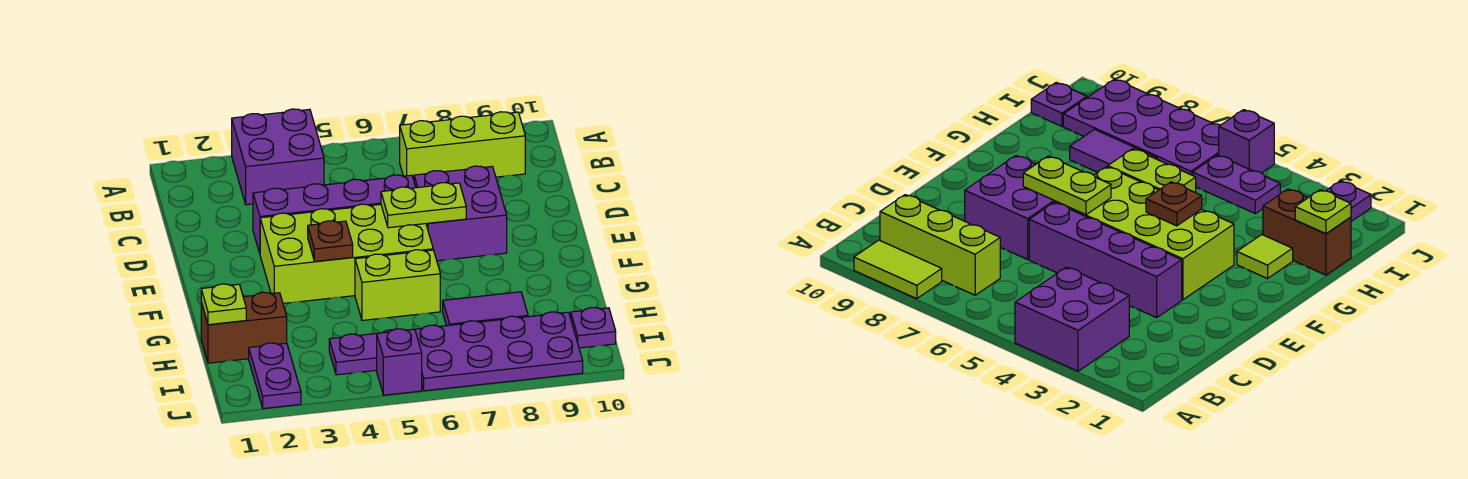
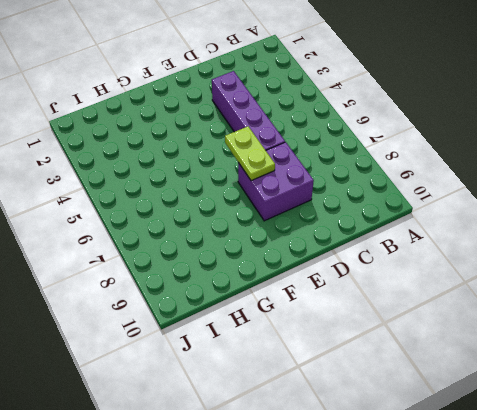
none -> purple brick A3:B4 level 1
none -> lime tile A8:A9 level 1
none -> lime brick B7:B9 level 1

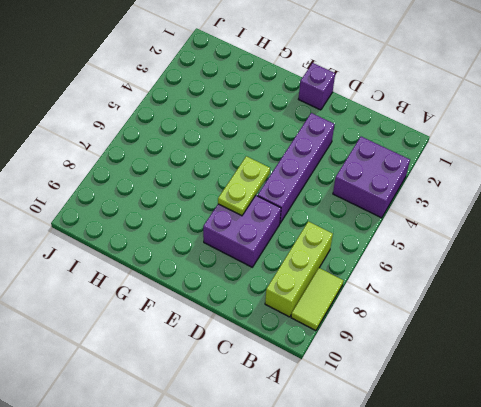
purple brick E1 level 1 -> purple brick J5 level 1
none -> lime brick E3:F6 level 1
none -> lime tile G2 level 1
none -> lime brick G5:G6 level 1

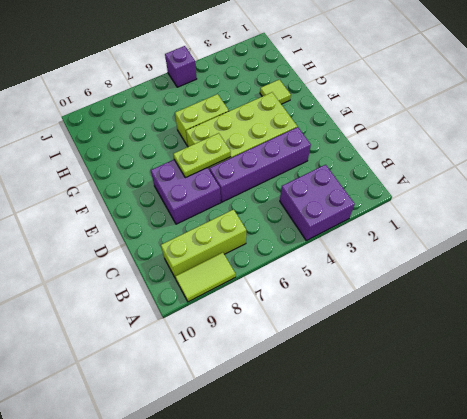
none -> brown brick H1:H2 level 1
none -> purple tile H7:H8 level 1
none -> purple plate I2:J2 level 1

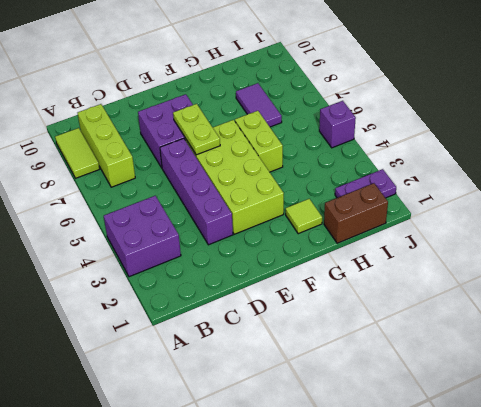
brown brick H1:I1 level 1 -> brown brick H1:H2 level 1
none -> purple plate I4:I5 level 1
none -> purple plate I6:J9 level 1
none -> purple plate I10 level 1

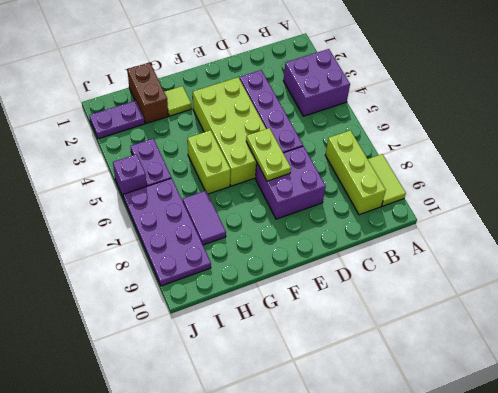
none -> purple plate I10 level 1
none -> brown plate F4 level 2
none -> lime plate H1 level 2

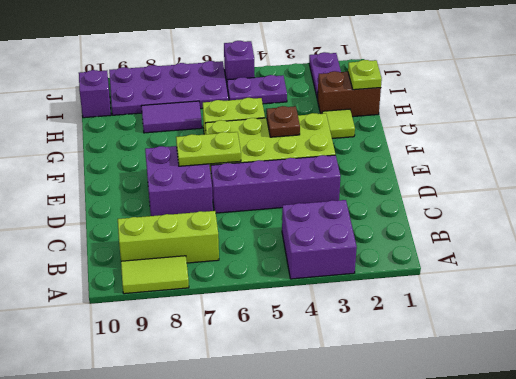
purple brick I10 level 1 -> purple plate I10 level 1

